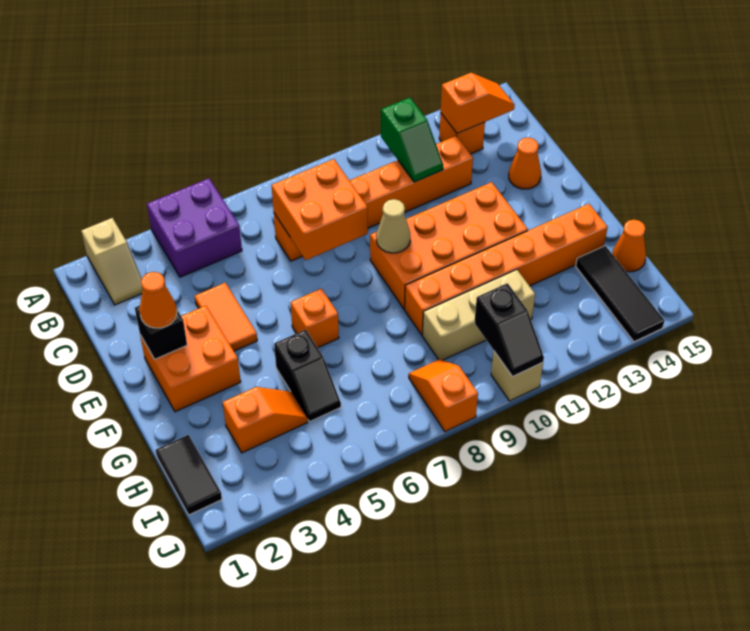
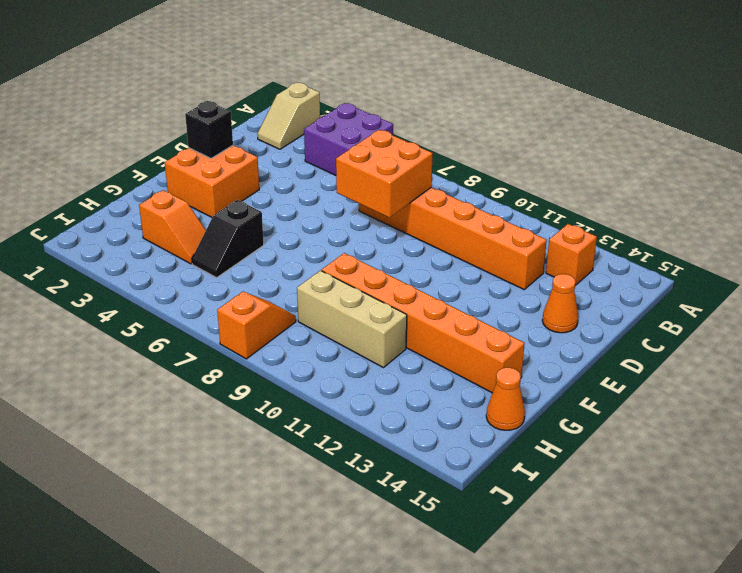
none -> orange tile D4:E4 level 1
none -> orange brick E9:F12 level 1
none -> orange brick F6 level 1

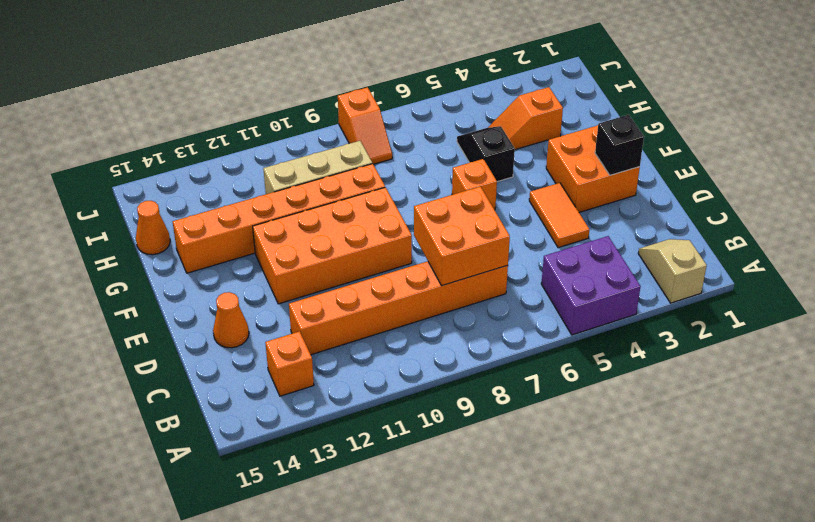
none -> black tile H1:I1 level 1
none -> black tile H14:J14 level 1
none -> tan brick J10 level 1

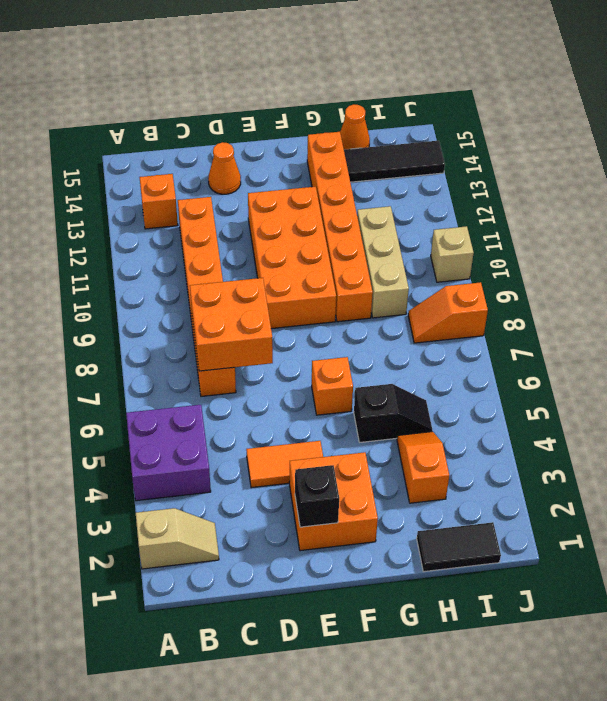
none -> green slope B11:C11 level 2 top B
none -> orange slope B13:B14 level 2 top 13
none -> tan cone E9 level 2

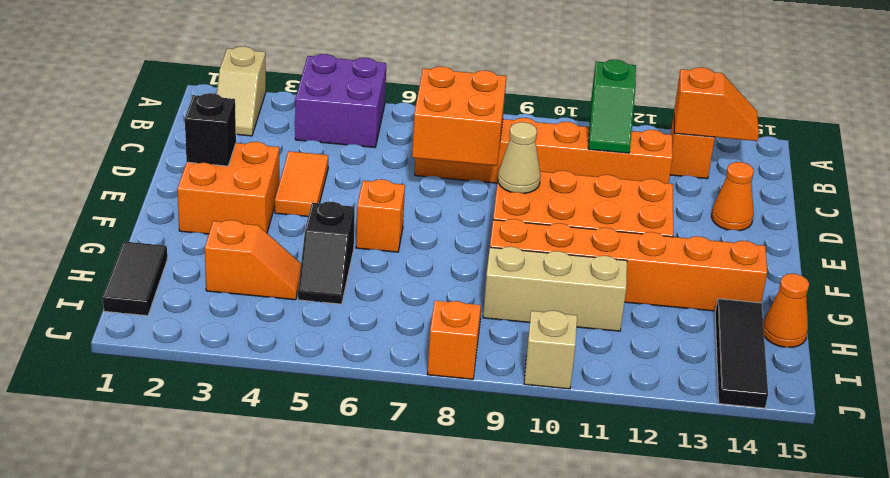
none -> black slope I10:J10 level 2 top I
none -> orange cone E2 level 3

